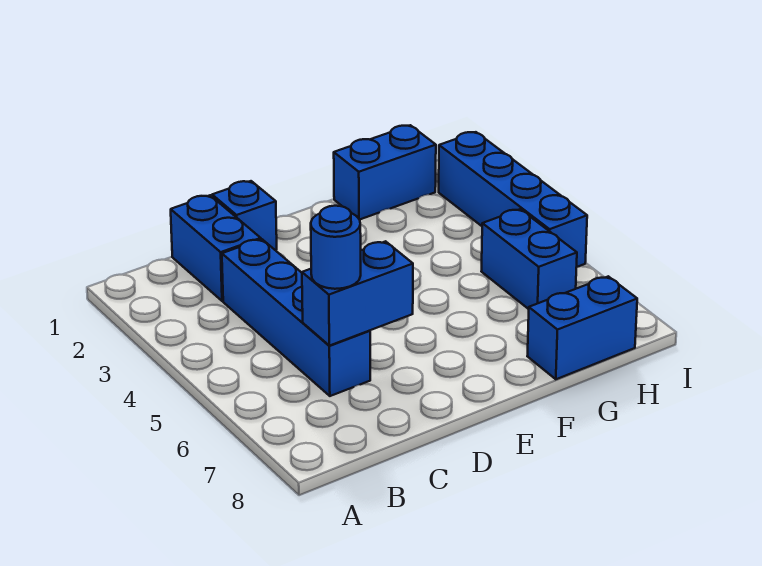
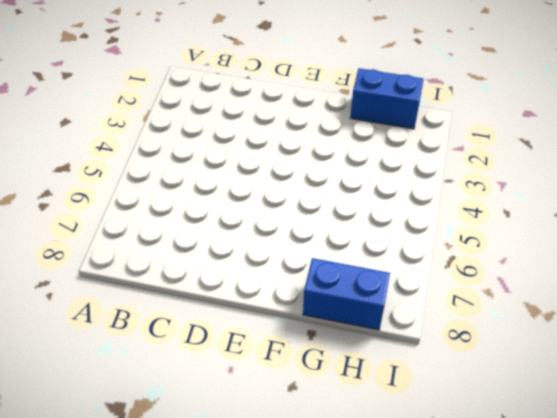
none -> blue brick C1:C2 level 1
none -> blue brick C3:C6 level 1

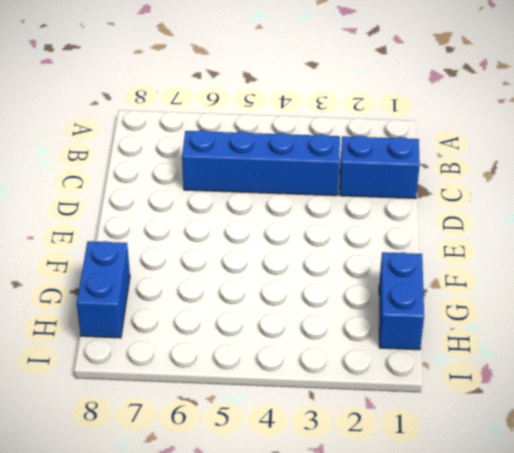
none -> blue brick D1 level 1
none -> blue brick H5:H6 level 1

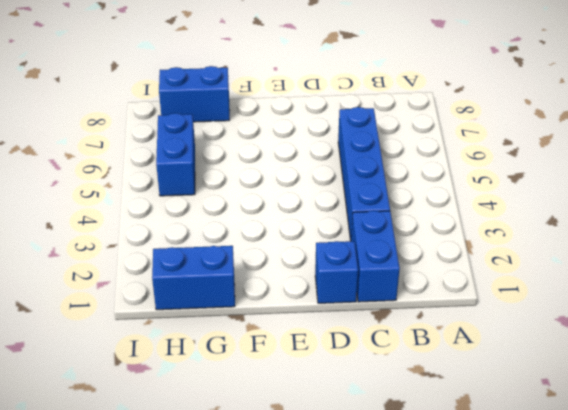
none -> blue brick I2:I5 level 1
none -> blue brick C6:D6 level 2

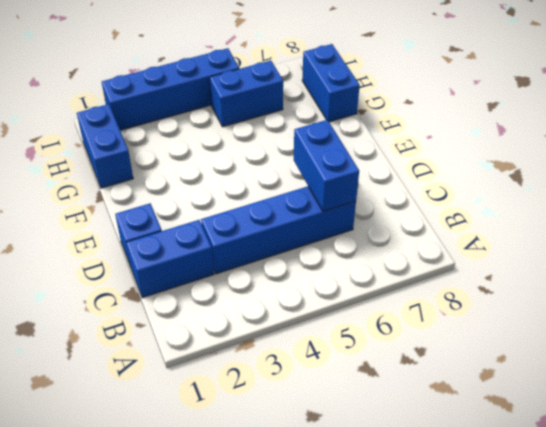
none -> blue round brick C6 level 3

